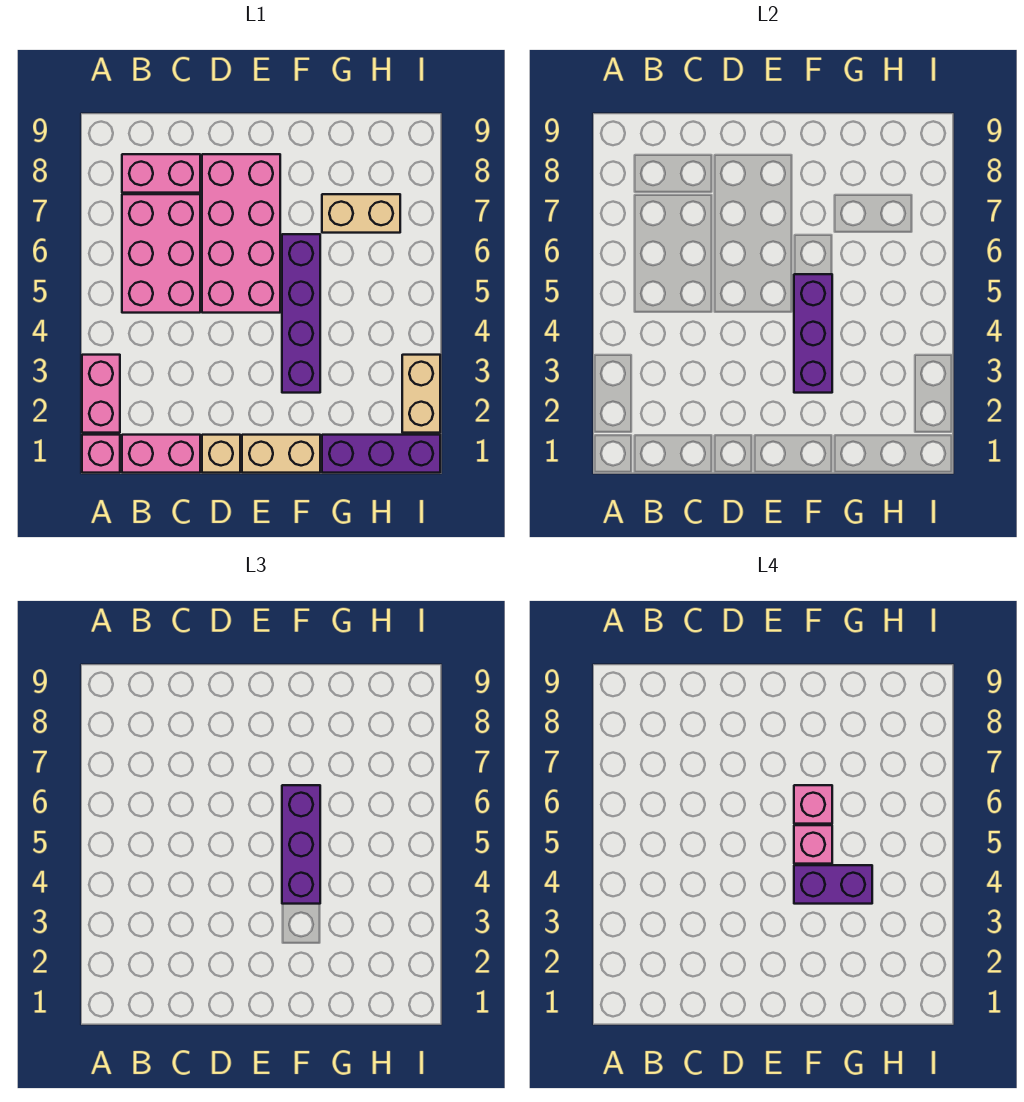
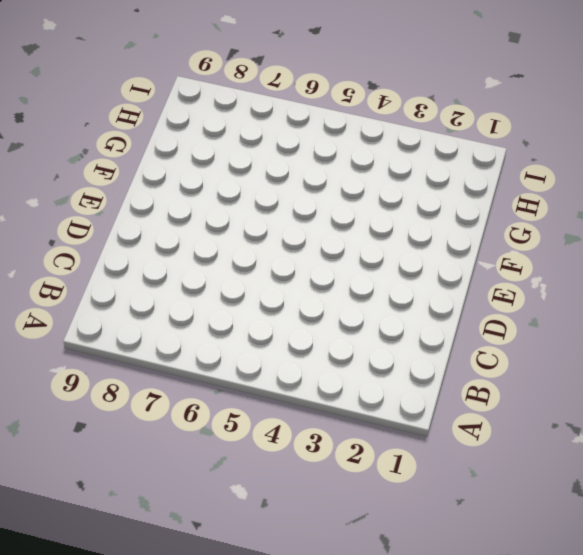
none -> pink brick A1 level 1
none -> pink brick A2:A3 level 1
none -> pink brick B1:C1 level 1

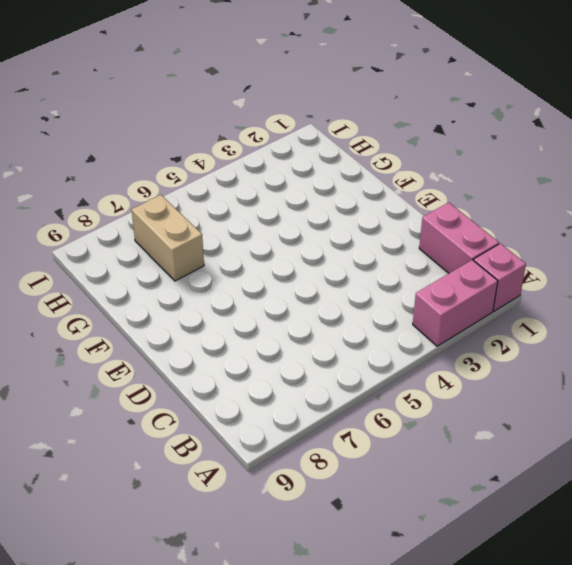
none -> pink brick B5:C7 level 1
none -> pink brick B8:C8 level 1
none -> tan brick D1 level 1

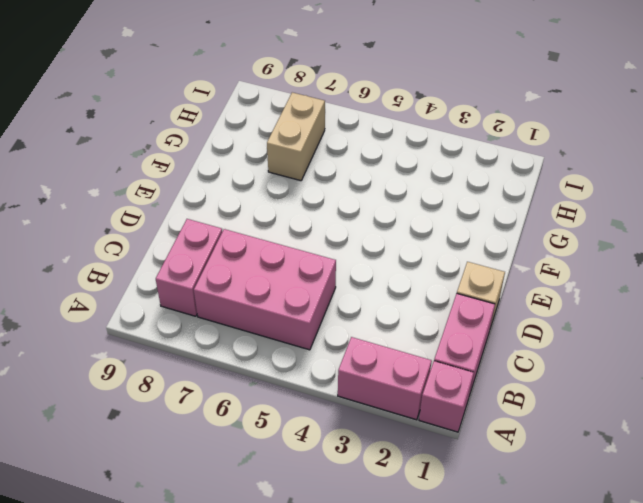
none -> pink brick D5:E8 level 1
none -> tan brick E1:F1 level 1
none -> purple brick F3:F6 level 1

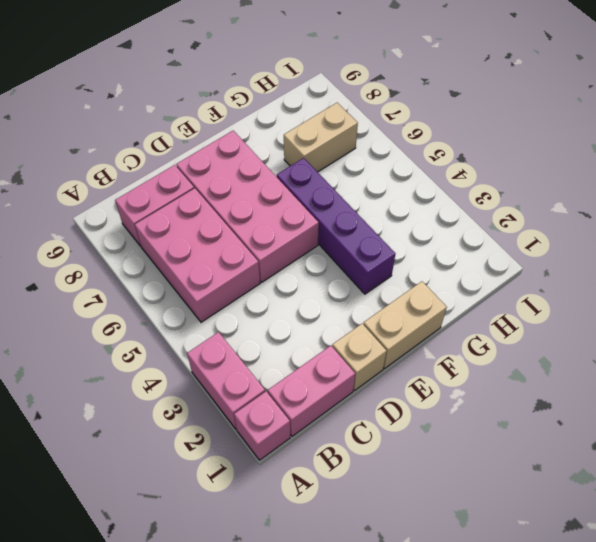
none -> purple brick G1:I1 level 1
none -> tan brick I2:I3 level 1
none -> purple brick F3:F5 level 2

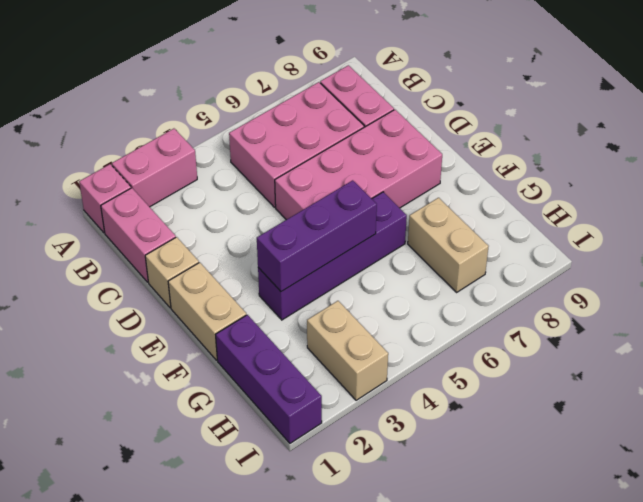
tan brick H3:I3 level 1 -> tan brick I2:I3 level 1
none -> purple brick F4:F6 level 3
none -> purple brick F4:G4 level 4
none -> pink brick F5 level 4

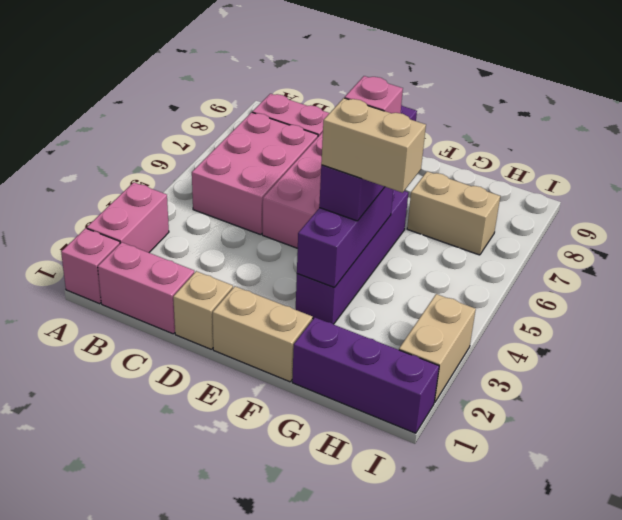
tan brick F4:G4 level 4 -> purple brick F4:G4 level 4
none -> pink brick F6 level 4

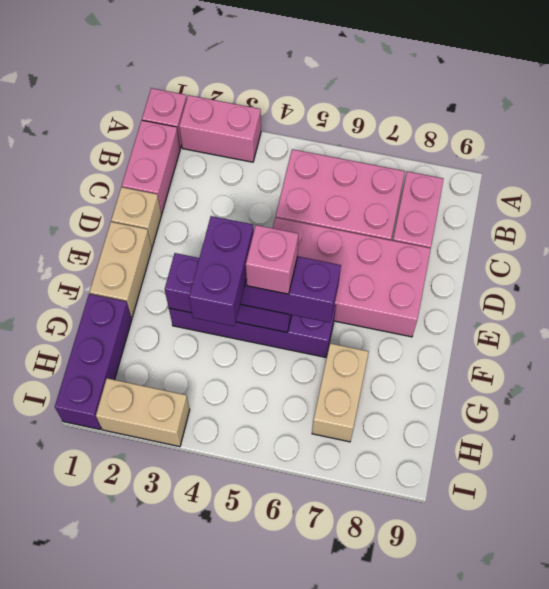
none -> pink brick F6 level 4

